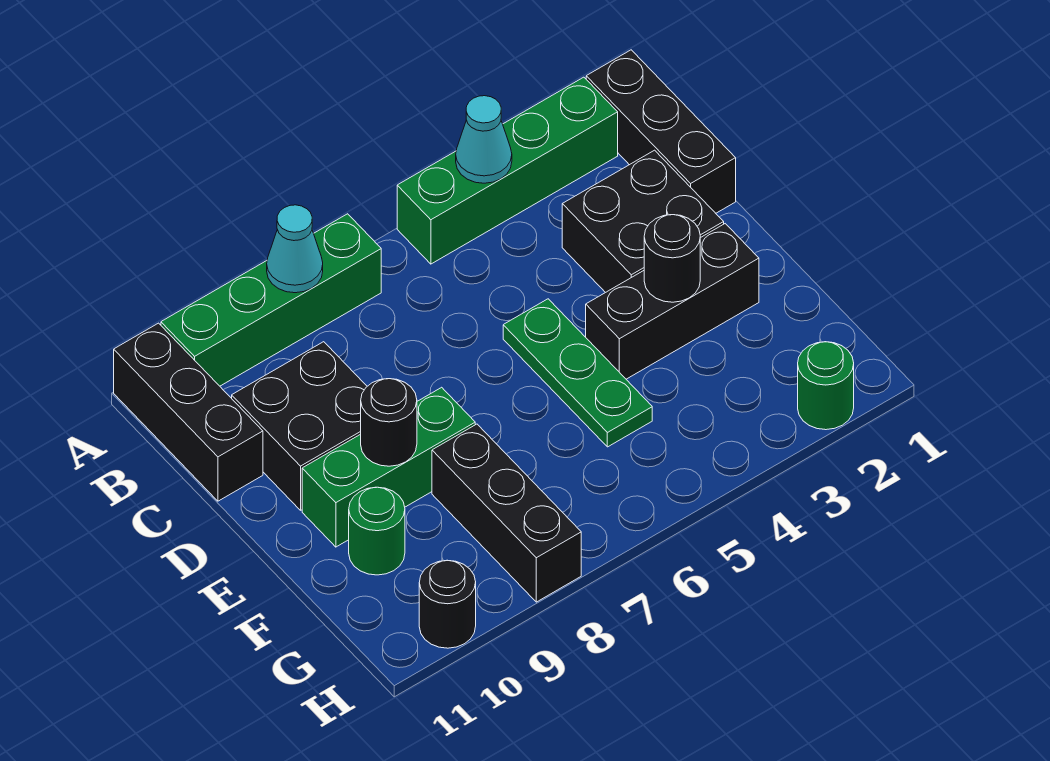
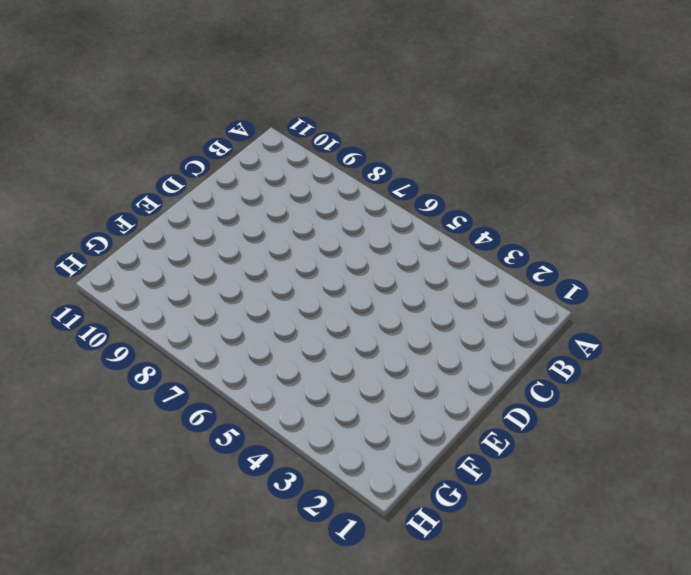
none -> black brick A1:C1 level 1
none -> green brick A2:A5 level 1
none -> green brick A7:A10 level 1

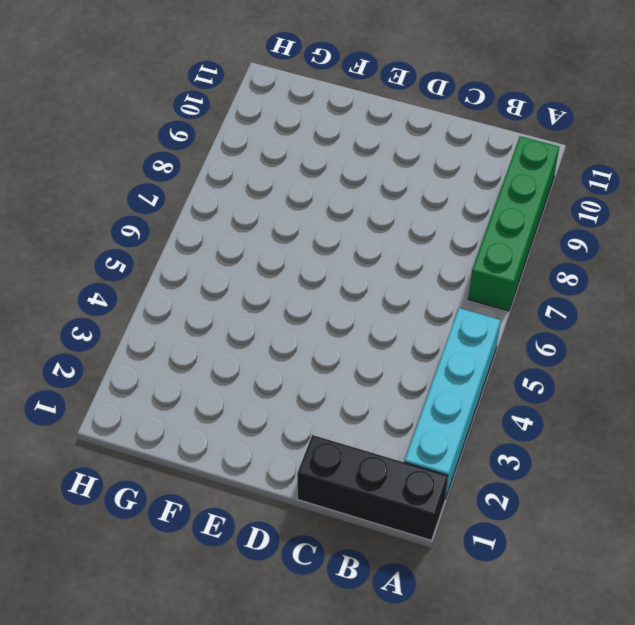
cyan brick A2:A5 level 1 -> green brick A2:A5 level 1
none -> black brick A11:C11 level 1
none -> black brick C2:D3 level 1
none -> black brick C9:D10 level 1

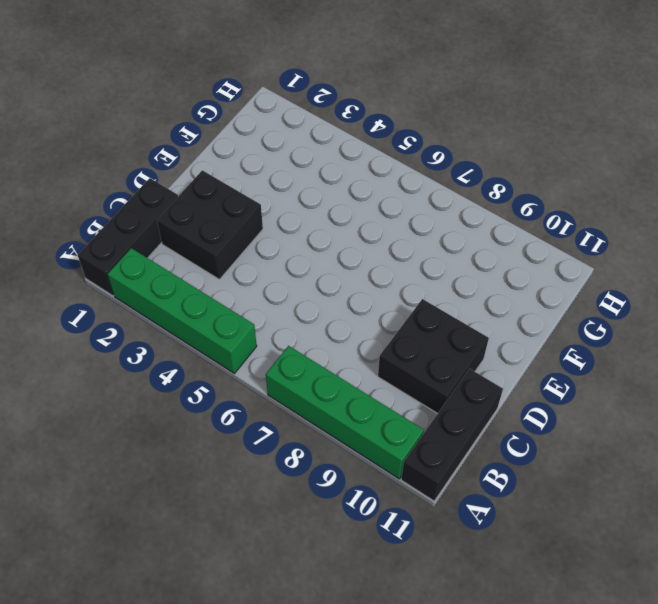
none -> green plate D5:F5 level 1
none -> black brick E2:E4 level 1
none -> green brick E8:E10 level 1

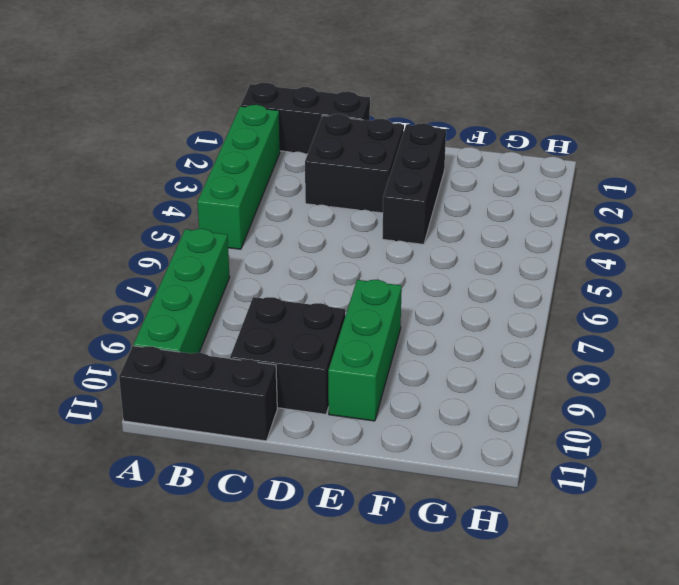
none -> green plate D5:F5 level 1
none -> black brick F8:H8 level 1
none -> green round brick F10 level 1

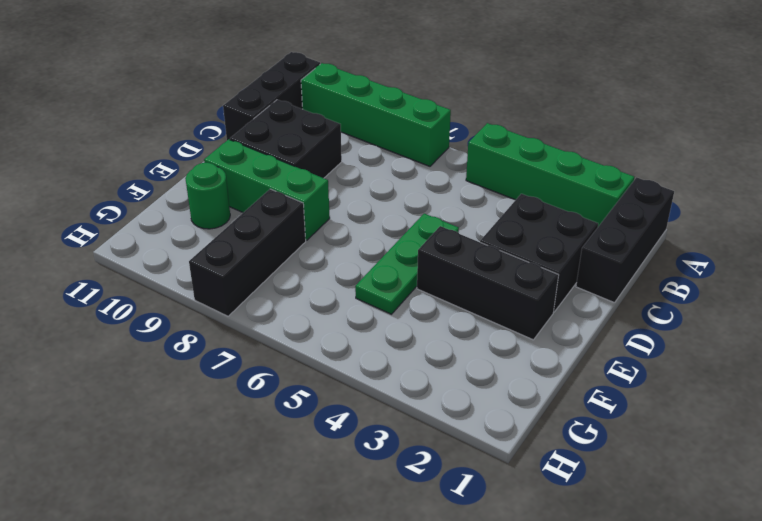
none -> green round brick H2 level 1
none -> black round brick H10 level 1
none -> cyan cone A4 level 2

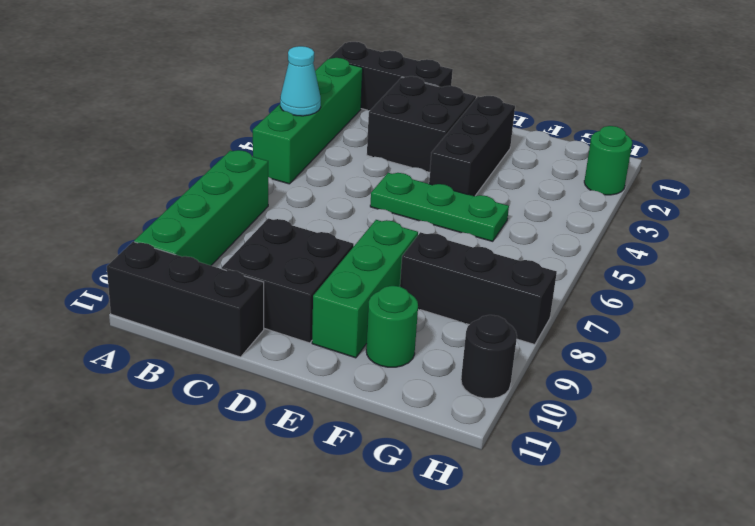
none -> cyan cone A8 level 2
none -> black round brick E3 level 2
none -> black round brick E9 level 2

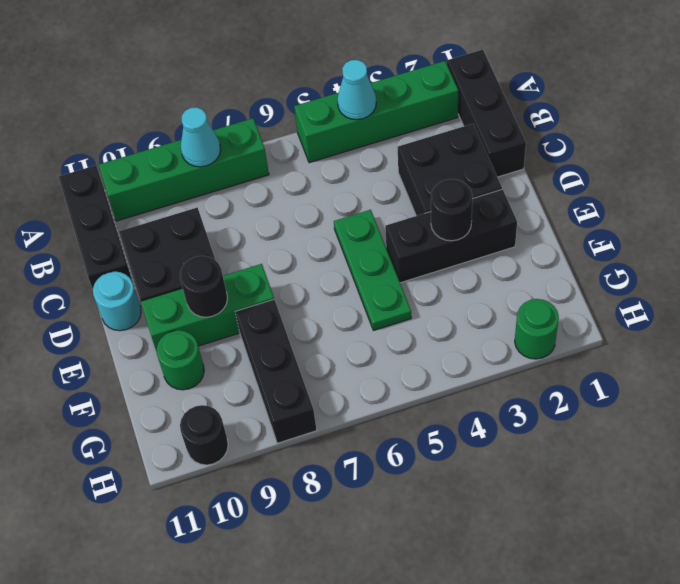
cyan round brick D11 level 1 -> none

